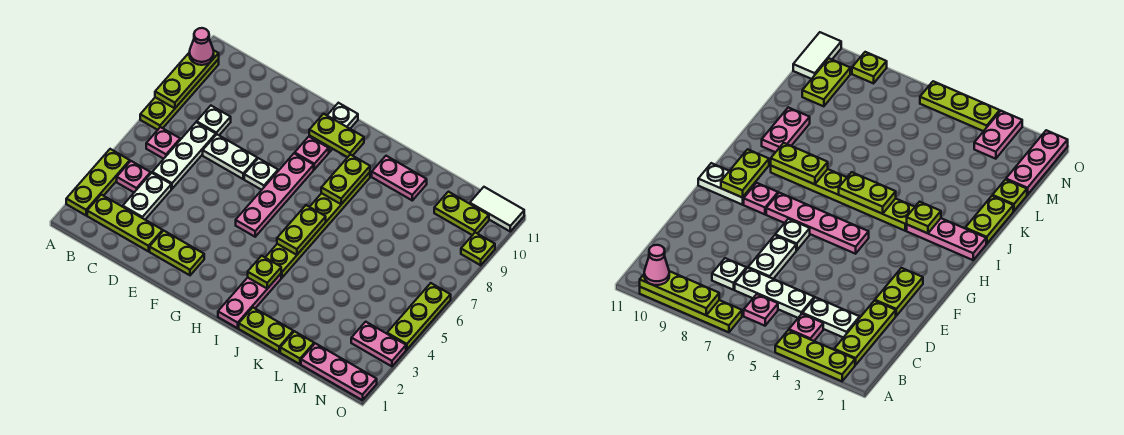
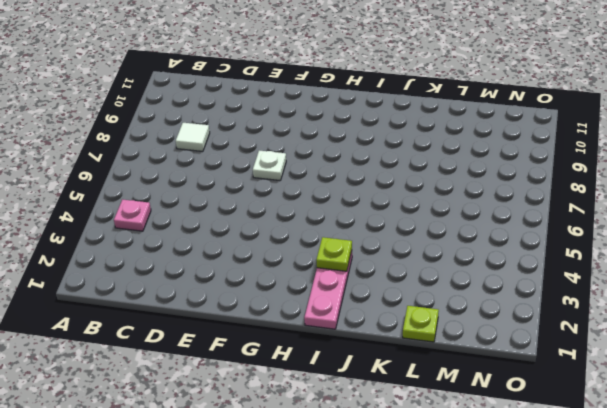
white tile C8 level 1 -> white plate C8 level 1
none -> lime plate A2:A4 level 1
none -> lime plate A7:A10 level 1
none -> lime plate B2:D2 level 1
none -> pink plate B6 level 1

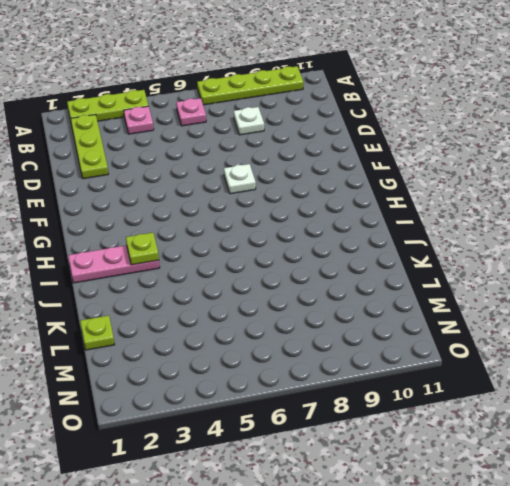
none -> white plate C3:C4 level 1
none -> white plate C5:C7 level 1
none -> white plate D7:E7 level 1
none -> lime plate E2:F2 level 1

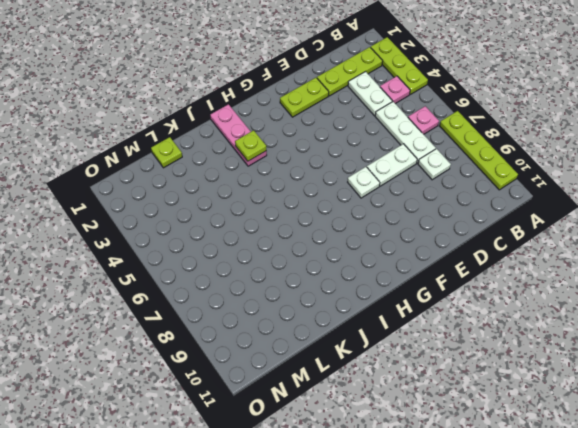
none -> pink plate G5:G8 level 1
none -> pink plate G9 level 1
none -> white plate G10:G11 level 1
none -> lime plate I4:I9 level 1

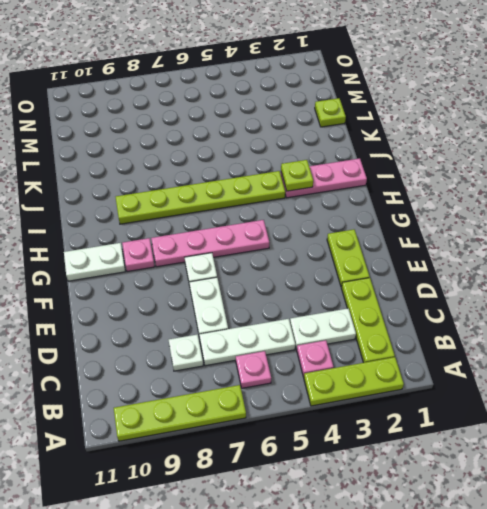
none -> lime plate J1:K1 level 1
none -> pink plate J10:K10 level 1
none -> pink plate M1:O1 level 1
none -> lime plate M10:N10 level 1

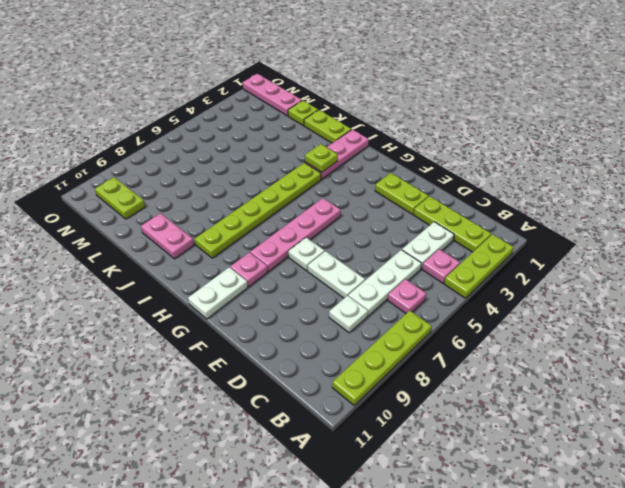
none -> pink plate N3:O3 level 1
none -> white tile N11:O11 level 1
none -> lime plate O4:O6 level 1
none -> lime plate O9 level 1

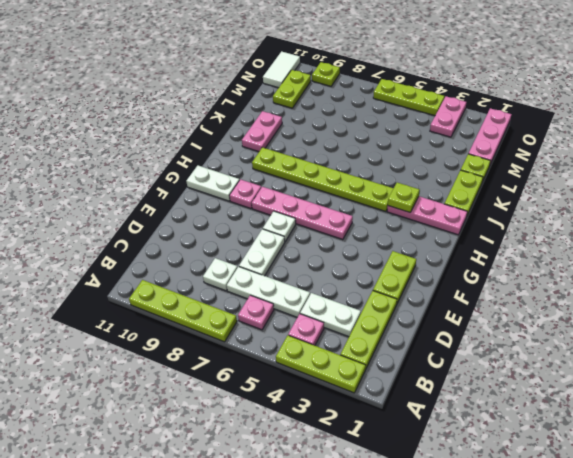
none -> lime plate A8:A10 level 2
none -> lime plate G10:H10 level 2
none -> lime plate I5:I6 level 2
none -> lime plate I8:I9 level 2

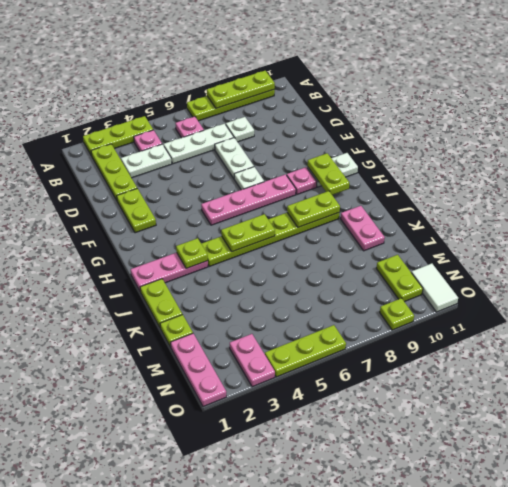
none -> pink cone A10 level 3

